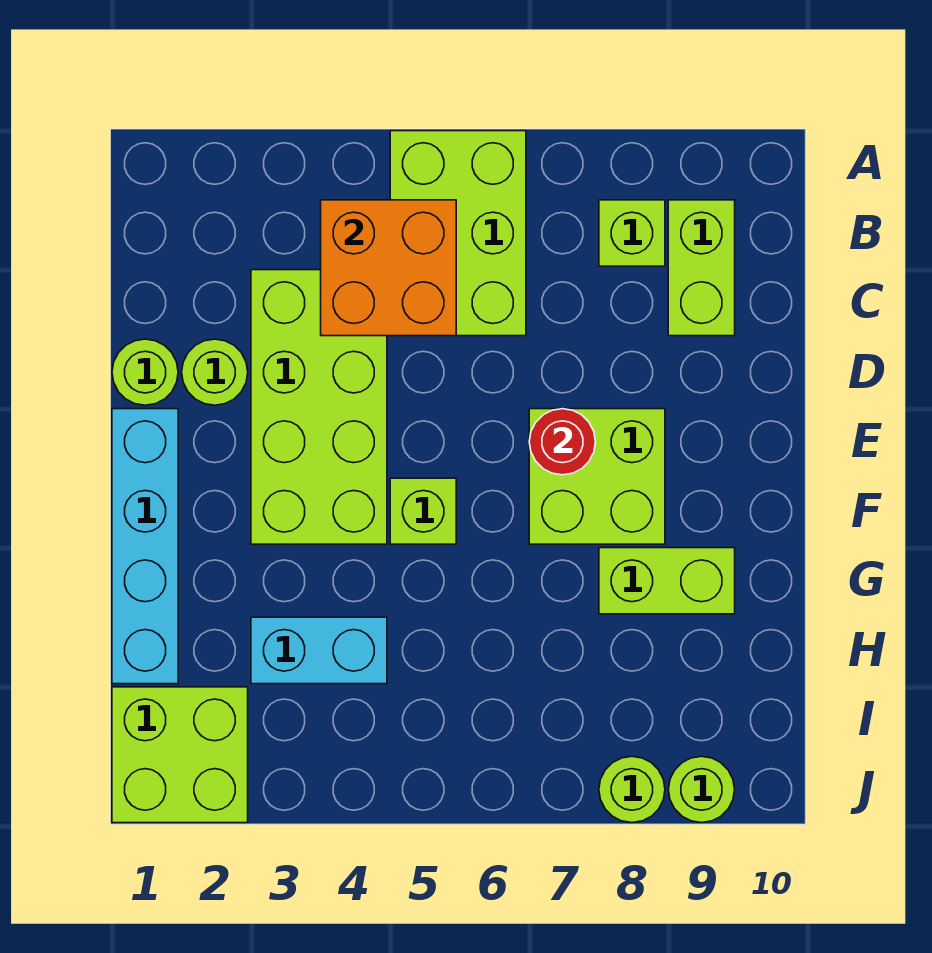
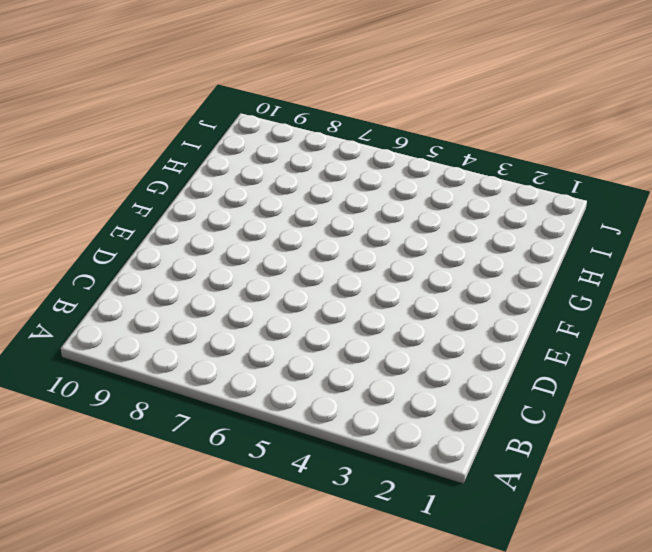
none -> lime brick A5:C6 level 1
none -> lime brick B8 level 1
none -> lime brick B9:C9 level 1

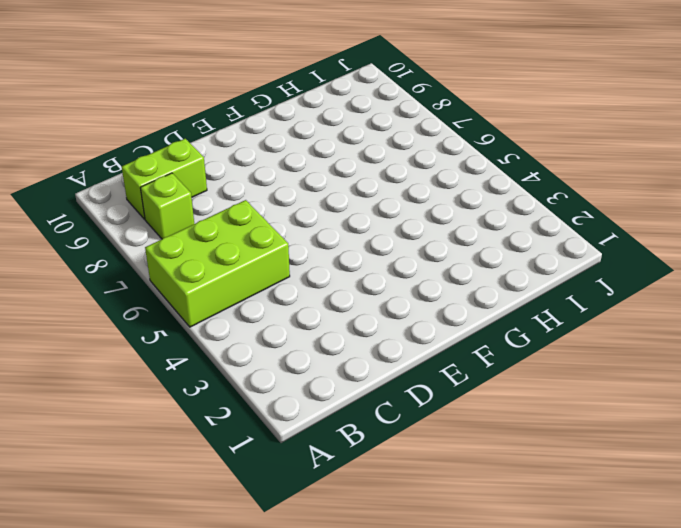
none -> lime brick C3:F4 level 1
none -> lime round brick D1 level 1
none -> lime round brick D2 level 1

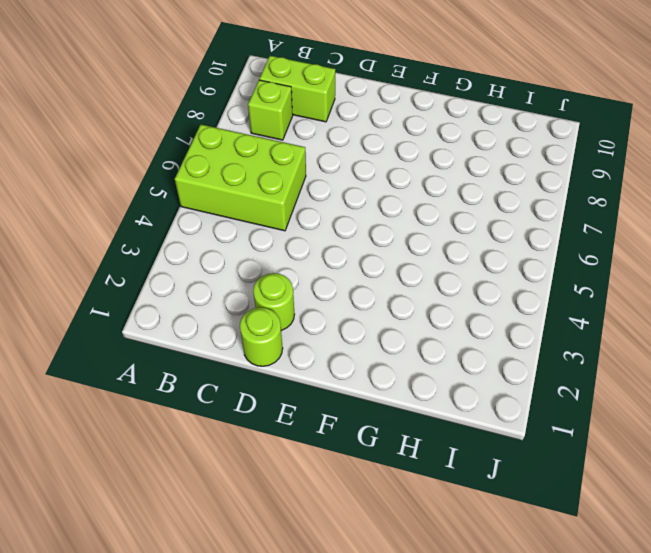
none -> lime brick C3:F4 level 1
none -> cyan brick E1:H1 level 1
none -> lime brick E7:F8 level 1

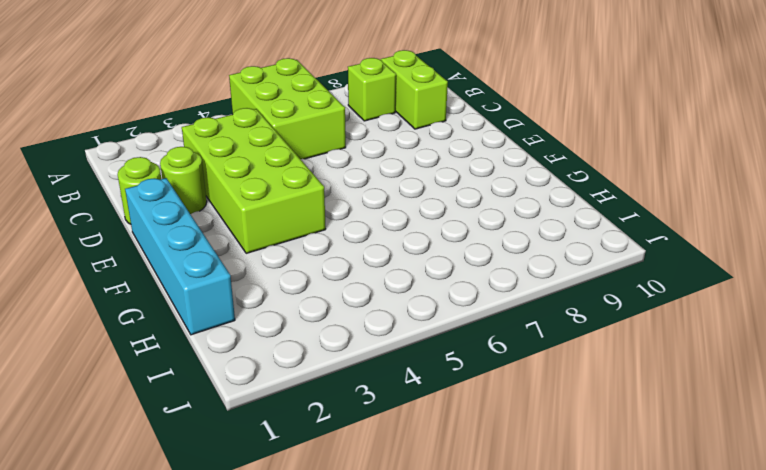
none -> lime brick E7:F8 level 1
none -> lime brick F5 level 1
none -> lime brick G8:G9 level 1

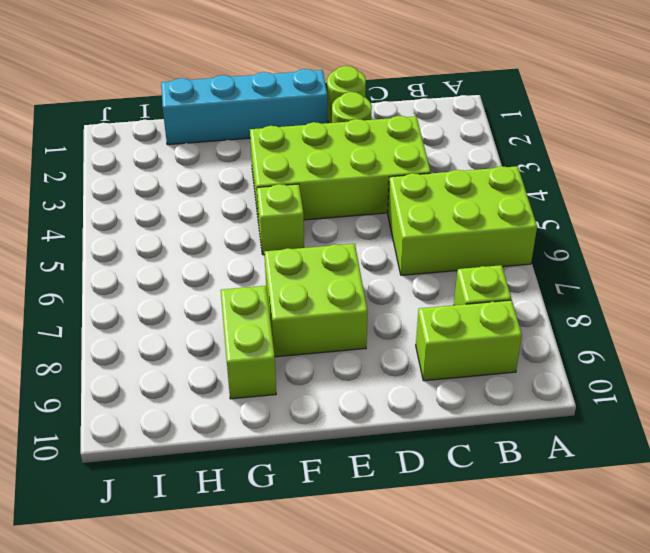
none -> cyan brick H3:H4 level 1
none -> lime brick I1:J2 level 1
none -> lime round brick J8 level 1

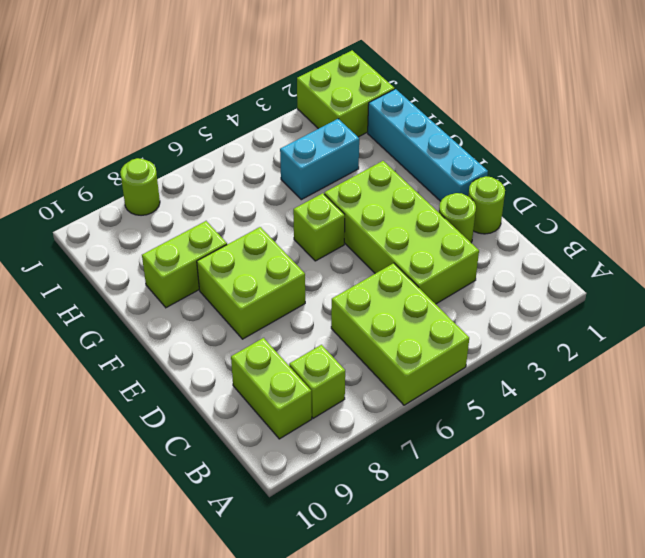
none -> lime round brick J9 level 1
none -> orange brick B4:C5 level 2
none -> red round brick E7 level 2

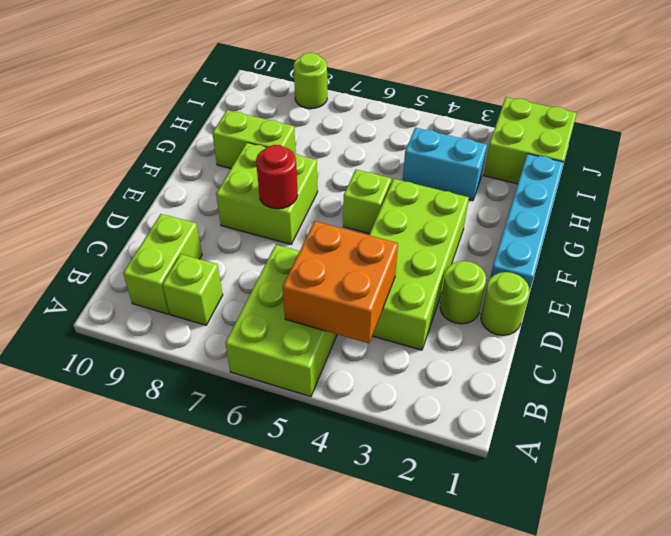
none -> lime round brick J9 level 1

